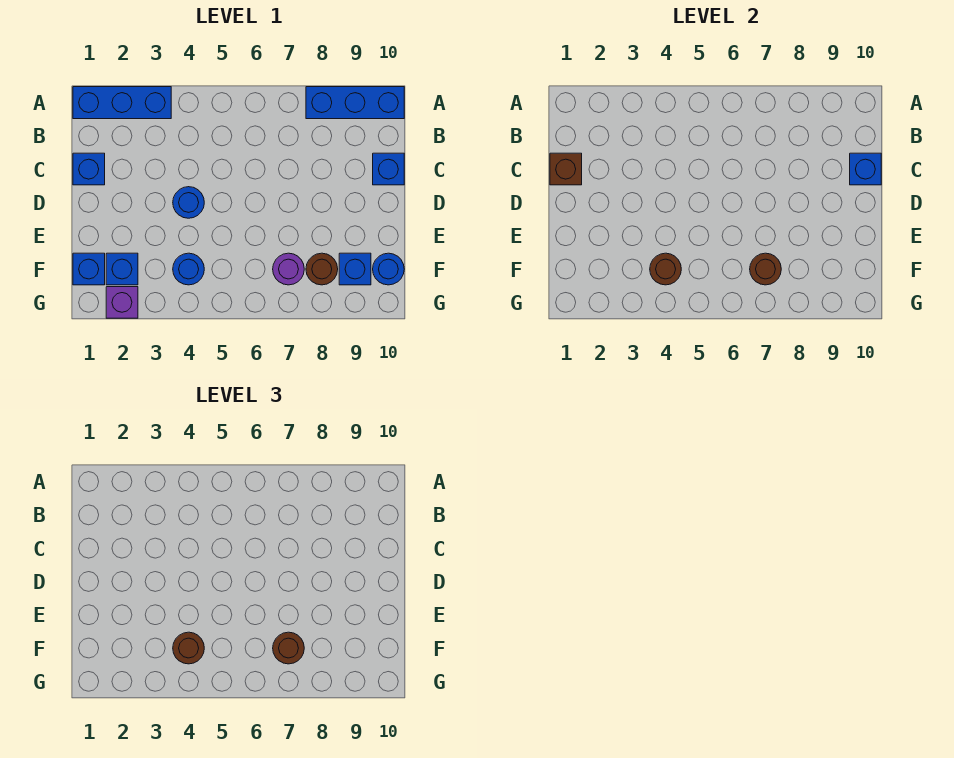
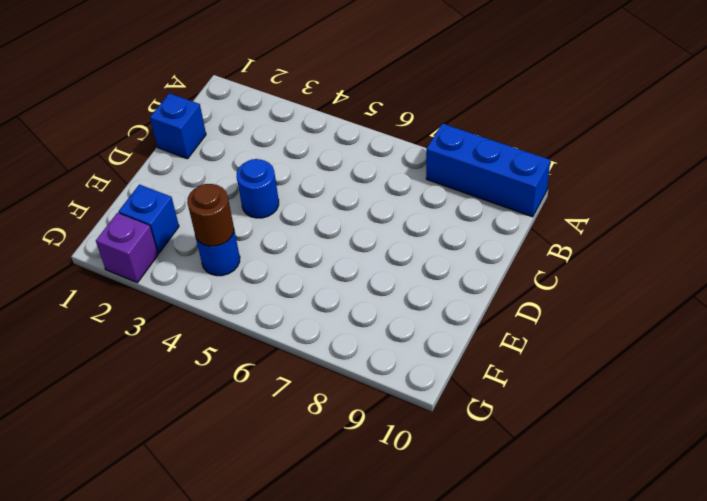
none -> blue brick A1:A3 level 1
none -> blue brick C10 level 1
none -> blue brick F1 level 1

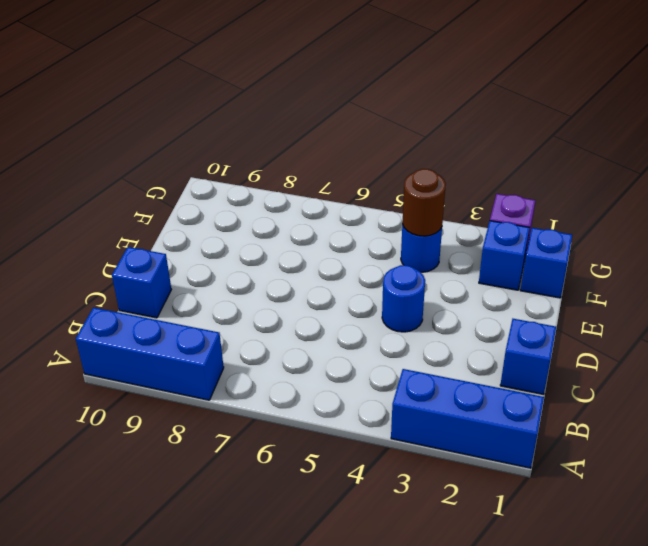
none -> purple round brick F7 level 1
none -> brown round brick F8 level 1
none -> blue brick F9 level 1

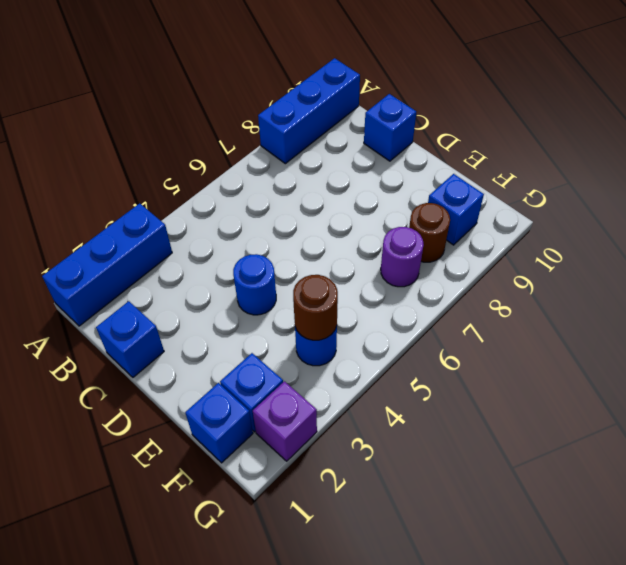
none -> blue round brick F10 level 1
none -> brown brick C1 level 2
none -> blue brick C10 level 2

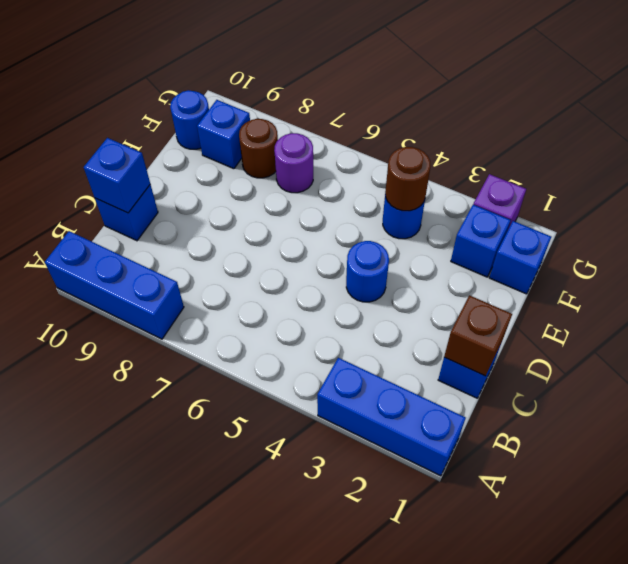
none -> brown round brick F7 level 2
none -> brown round brick F4 level 3
none -> brown round brick F7 level 3

